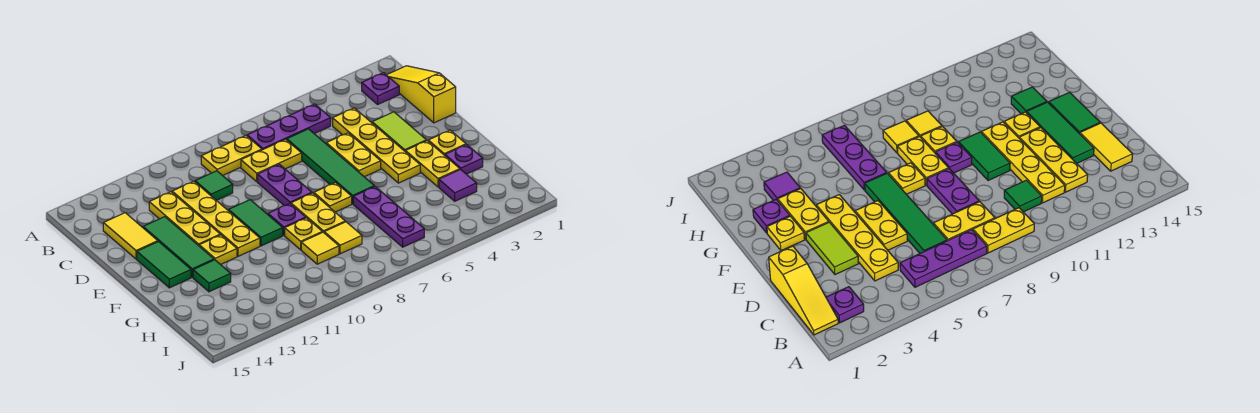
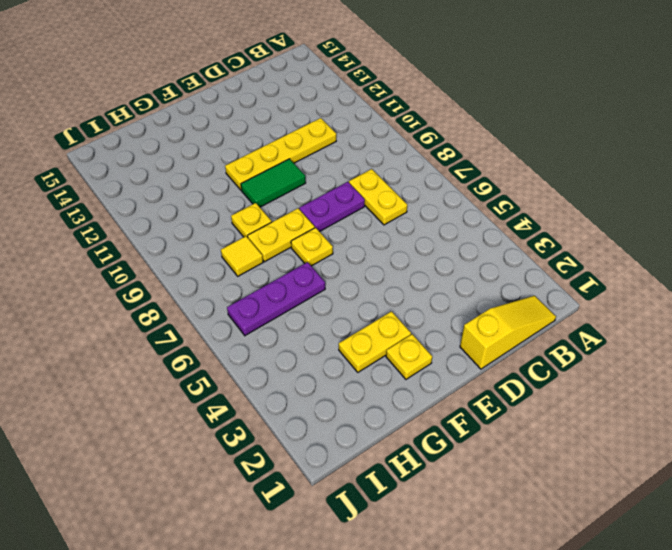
none -> purple plate B2 level 1
none -> purple plate B5:B7 level 1
none -> yellow plate B8:B9 level 1
none -> yellow plate C4:F4 level 1

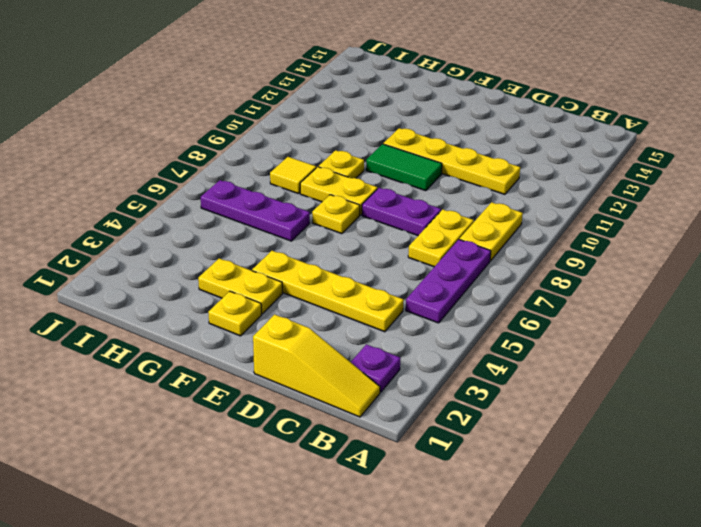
none -> green tile C6:F6 level 1
none -> green tile C10 level 1
none -> yellow plate C12:E12 level 1
none -> yellow tile C14:D14 level 1

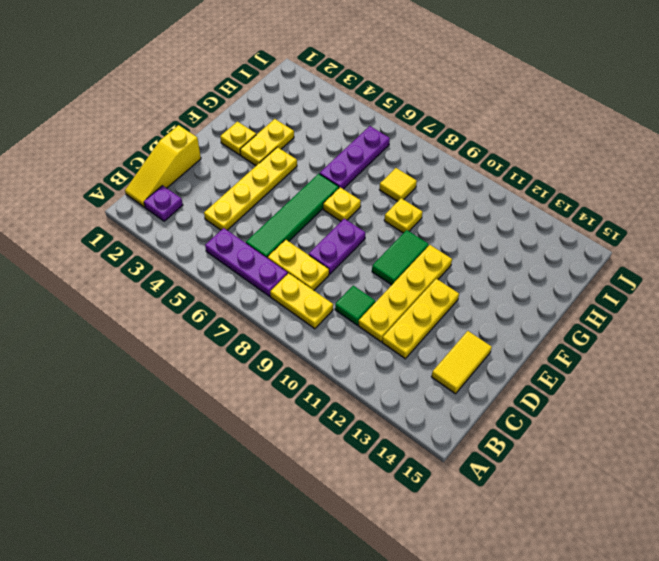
none -> lime tile D3:E3 level 1
none -> yellow plate D5:E5 level 1
none -> green tile D13:F13 level 1
none -> green tile E14:F14 level 1

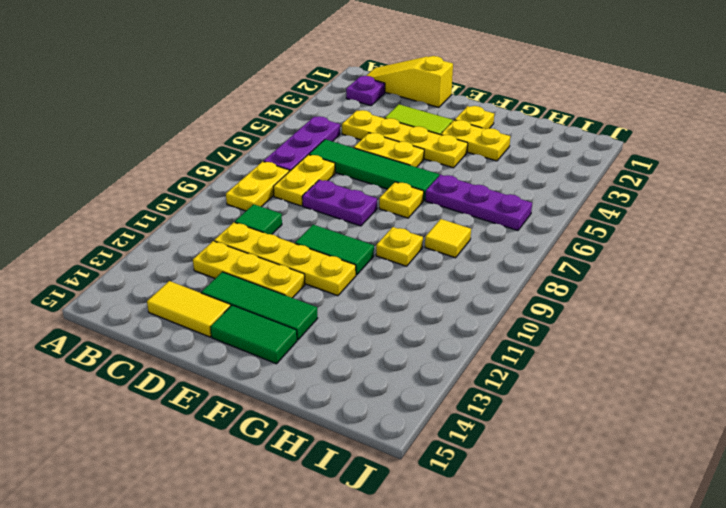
none -> yellow plate F8:G8 level 1
none -> purple plate F9 level 1
none -> yellow plate F12 level 1
none -> purple plate G2 level 1

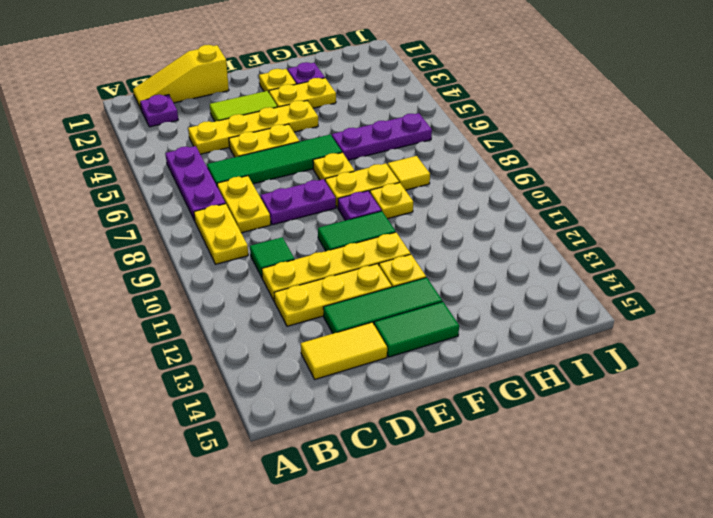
none -> green tile G13 level 1
none -> purple tile H3 level 1
none -> yellow tile H9 level 1

